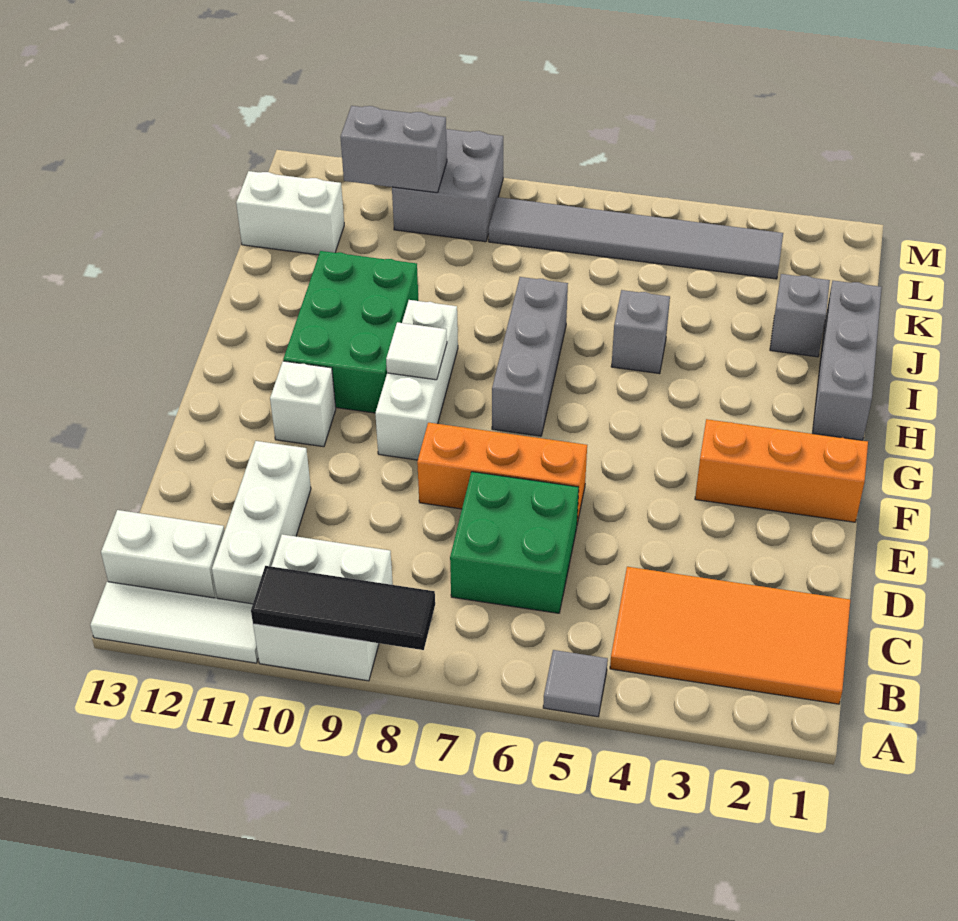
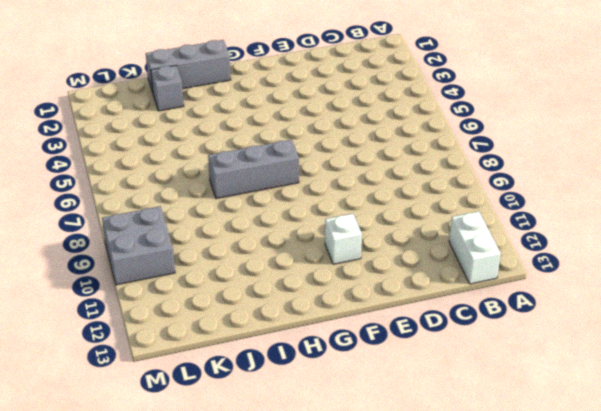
none -> grey tile A5 level 1
none -> white brick A9:B10 level 1
none -> white tile A11:A13 level 1

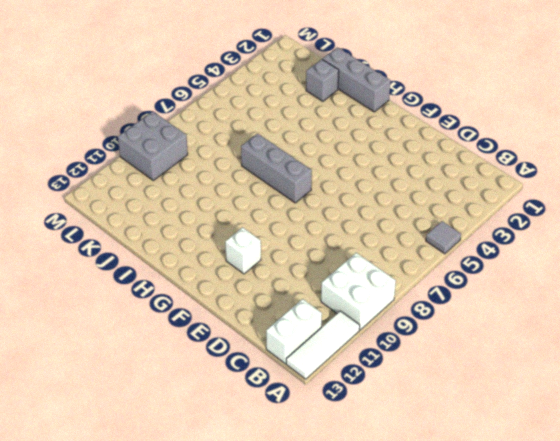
none -> orange tile B1:C4 level 1
none -> white brick B11:D11 level 1
none -> green brick C6:D7 level 1

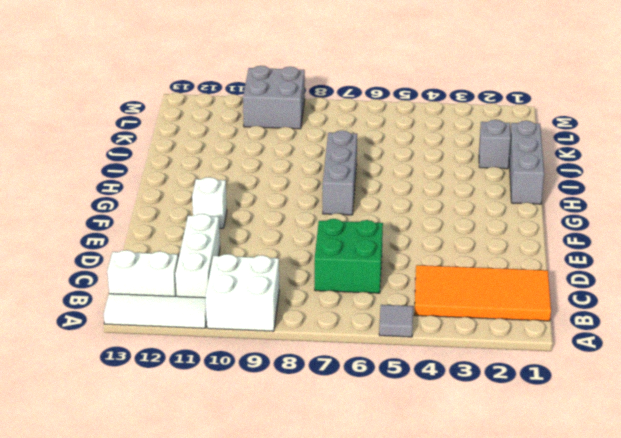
none -> orange brick E6:E8 level 1
none -> orange brick F1:F3 level 1
none -> white brick F9:H9 level 1

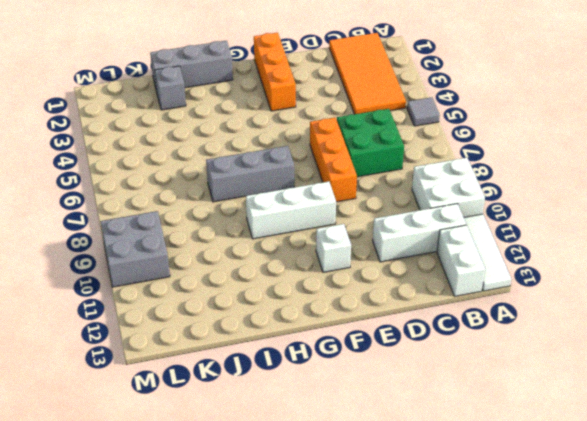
none -> green brick G10:I11 level 1
none -> grey brick I5 level 1
none -> white brick K12:K13 level 1

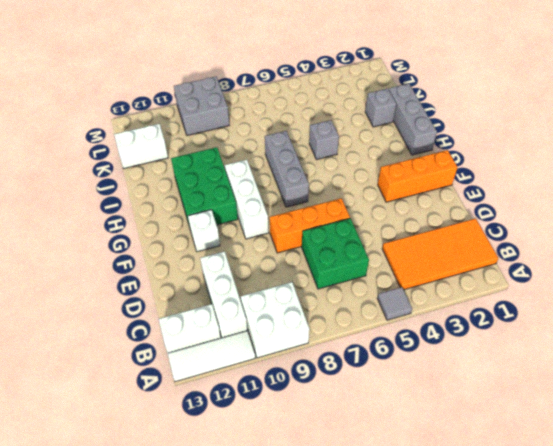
none -> grey tile L3:L8 level 1
none -> black tile A8:A10 level 2
none -> white tile G9 level 2

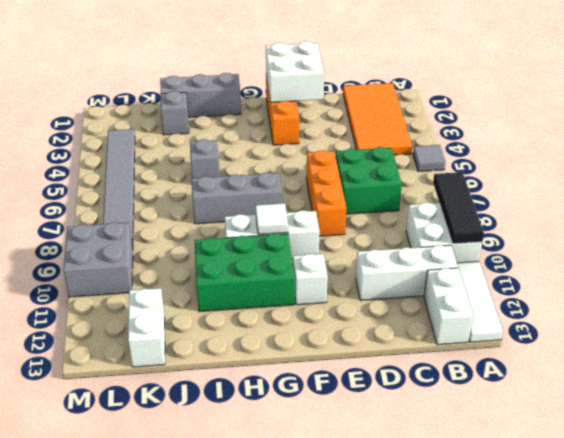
white brick E1:F2 level 2 -> none
none -> grey brick L10:L11 level 2

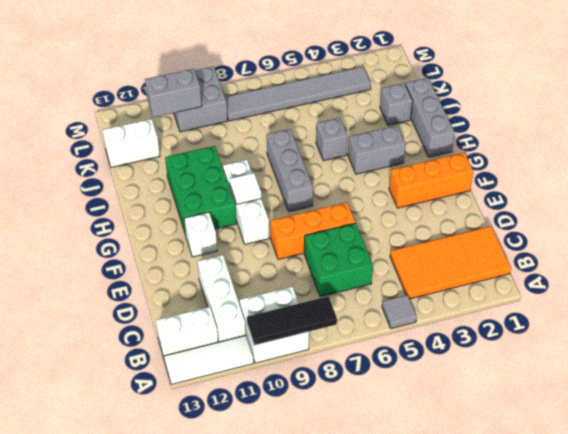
grey brick H3:H4 level 1 -> none

